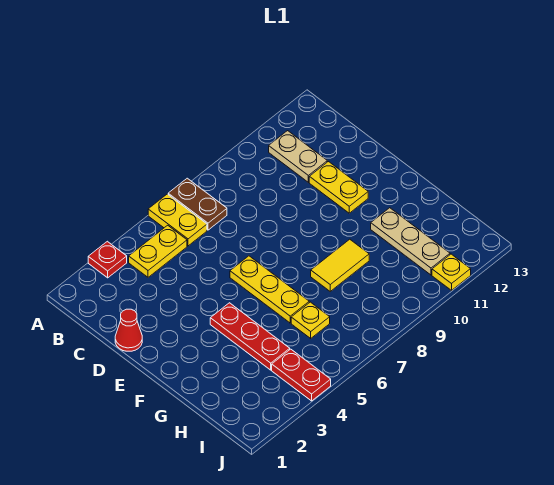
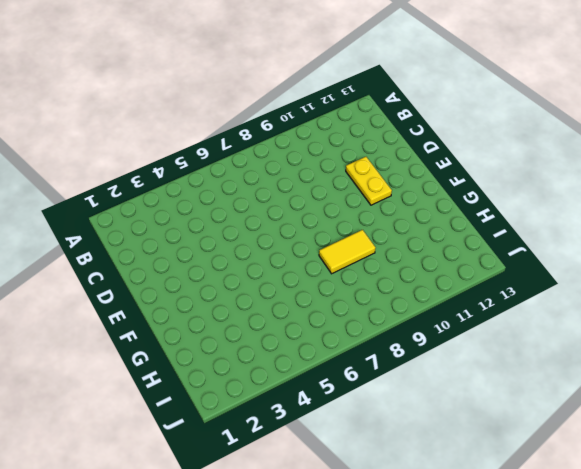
none -> red plate A3 level 1
none -> yellow plate A6:B6 level 1
none -> brown plate A7:B7 level 1

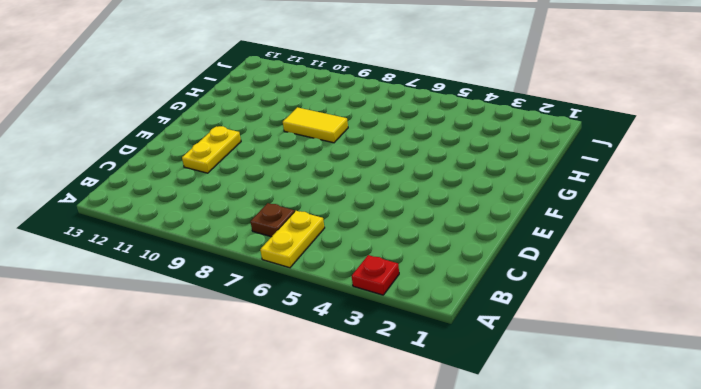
brown plate B7 level 1 -> brown plate A7:B7 level 1
none -> yellow plate B4:B5 level 1
none -> tan plate B11:C11 level 1
none -> red cone D1 level 1

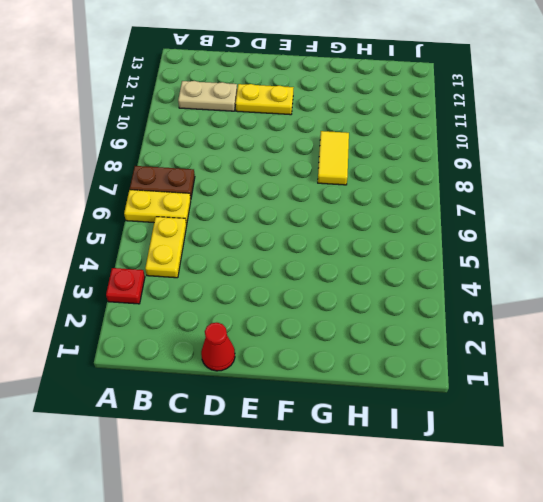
none -> yellow plate E6:G6 level 1
none -> red plate F4:H4 level 1
none -> tan plate G11:I11 level 1

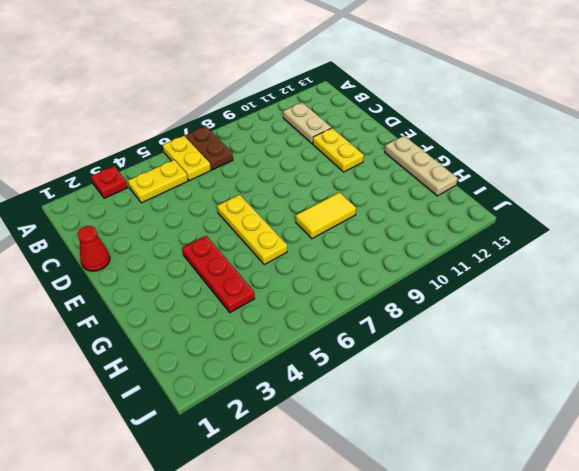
tan plate F13:H13 level 1 -> tan plate G11:I11 level 1
none -> yellow plate H6 level 1
none -> red plate I4:J4 level 1
none -> yellow plate J11 level 1

